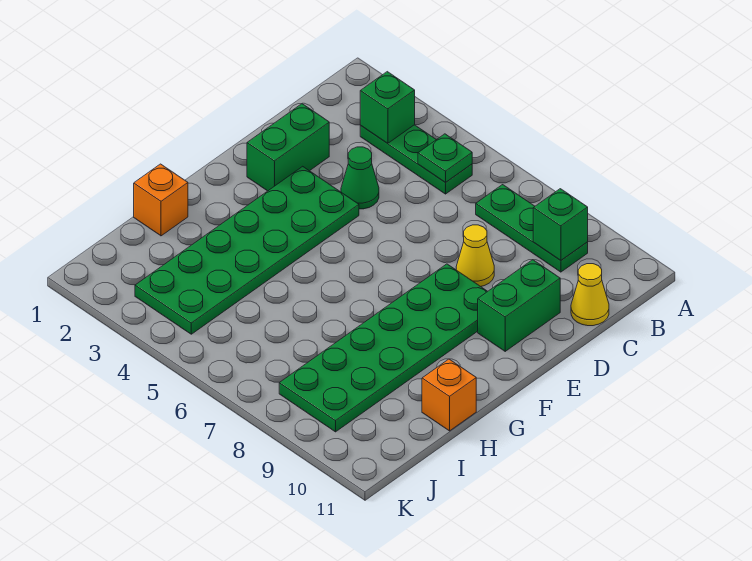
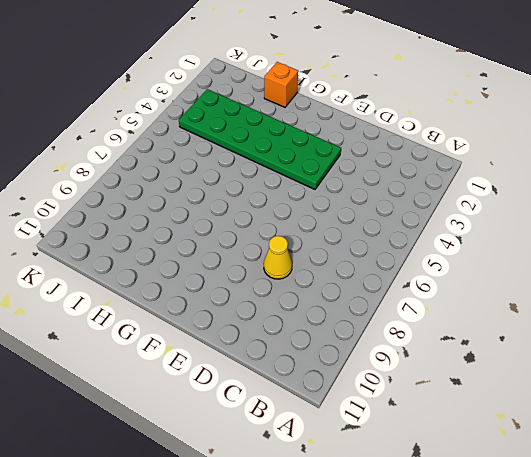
none -> green plate B3:B5 level 1
none -> green plate B7:B9 level 1
none -> yellow cone C11 level 1

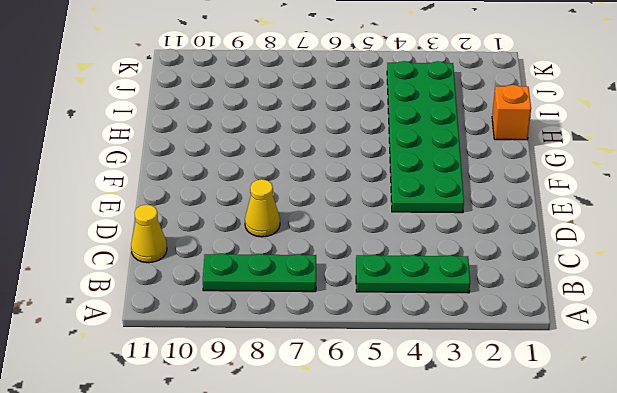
none -> green brick D2:E2 level 1
none -> green cone D4 level 1
none -> green brick D10:E10 level 1

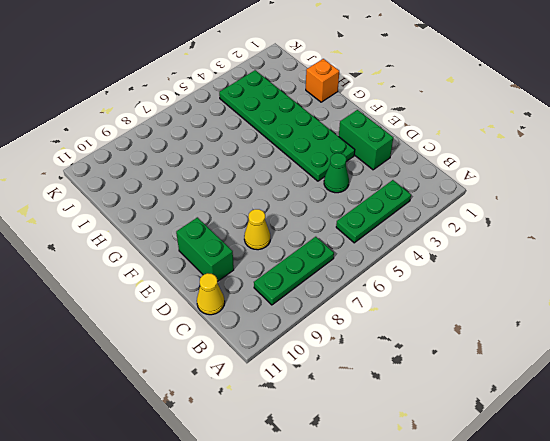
none -> green plate E8:J9 level 1
none -> orange brick H11 level 1
none -> green brick B3 level 2

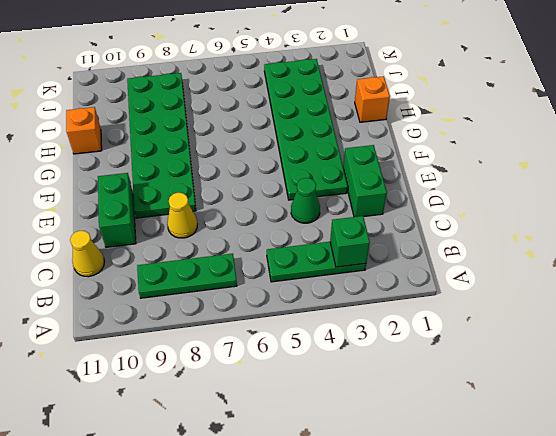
none -> green plate B5 level 2
none -> green brick B9 level 2

